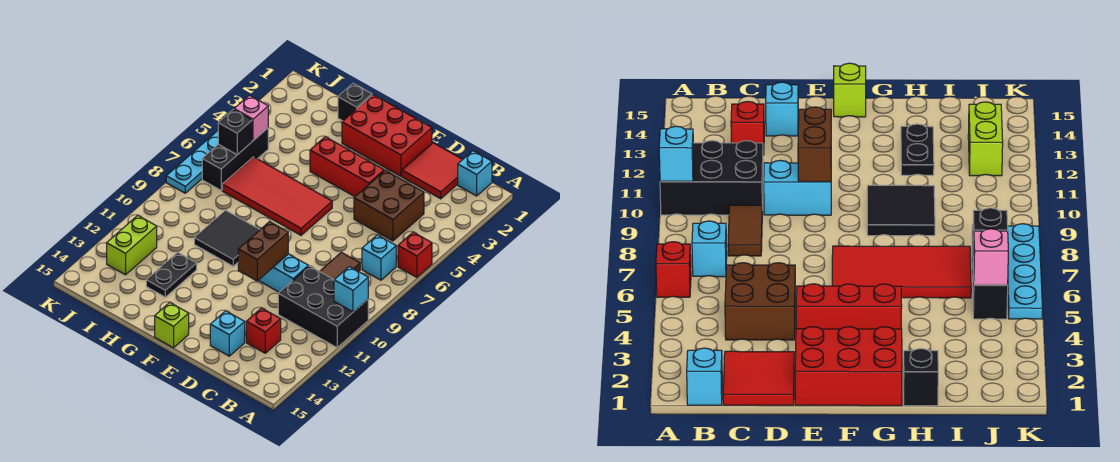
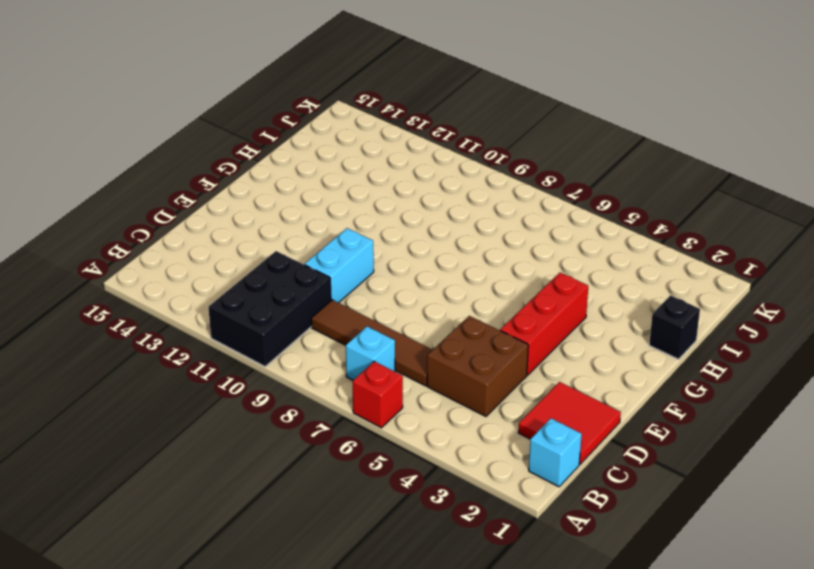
brown tile C6:C9 level 1 -> brown tile C8:C9 level 1
none -> red brick C13 level 1
none -> cyan brick D14 level 1
none -> red brick E1:G2 level 1

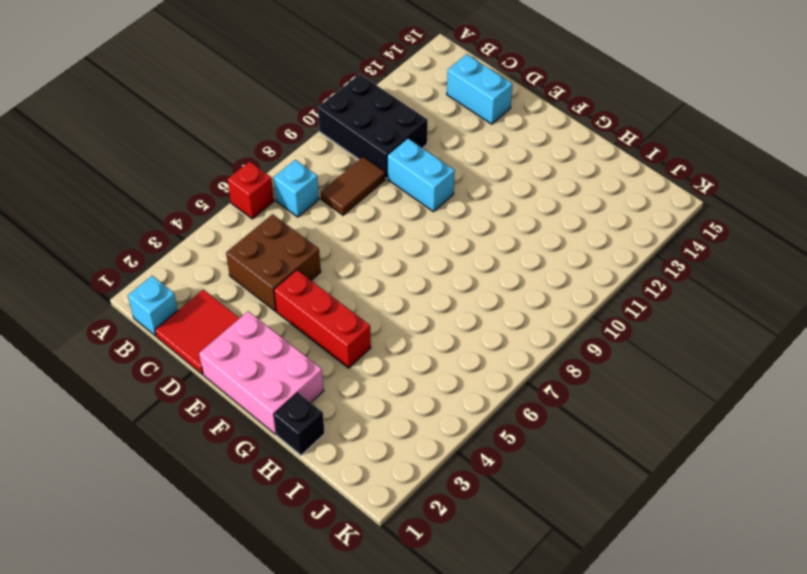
cyan brick C14:D14 level 1 -> cyan brick D14 level 1
pink brick E1:G2 level 1 -> red brick E1:G2 level 1
none -> red brick C13 level 1
none -> red tile F6:I7 level 1
none -> lime brick F15 level 1

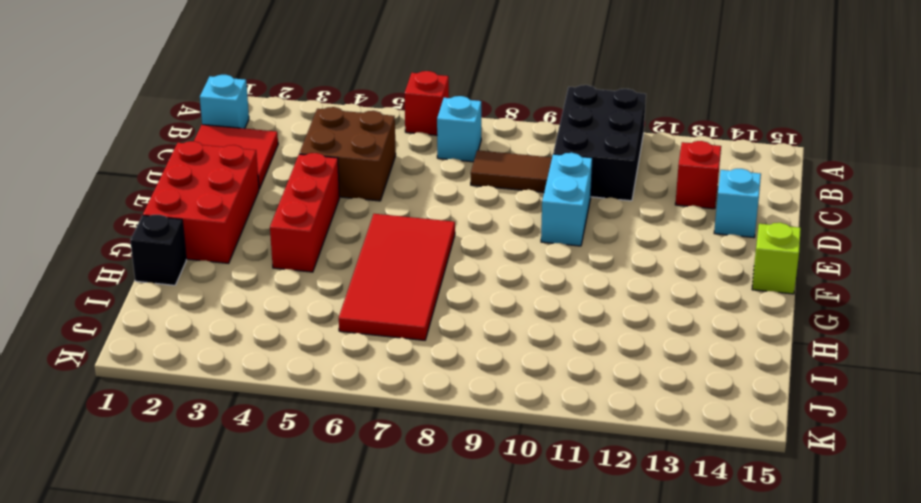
none -> black tile G9:H10 level 1
none -> black plate H12:H13 level 1
none -> black brick J5:J7 level 1

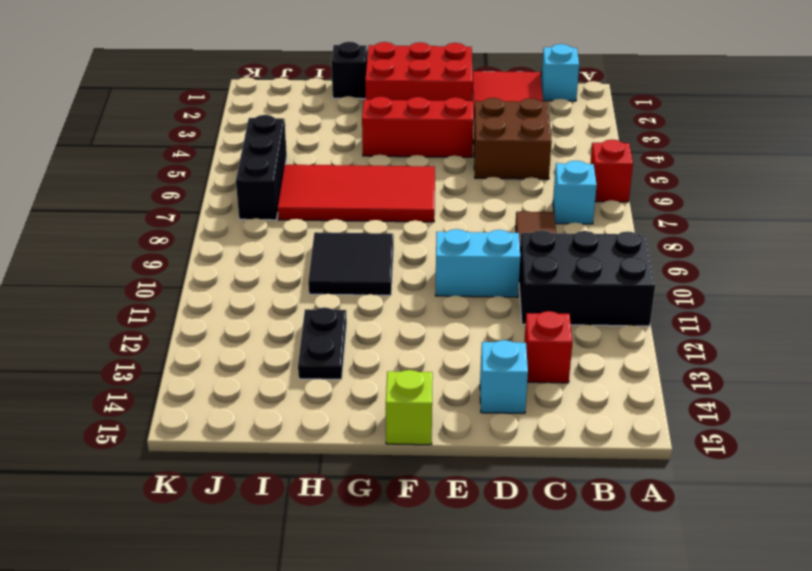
none -> lime brick J12:J13 level 1
none -> cyan plate K5:K8 level 1
none -> cyan brick A10 level 2

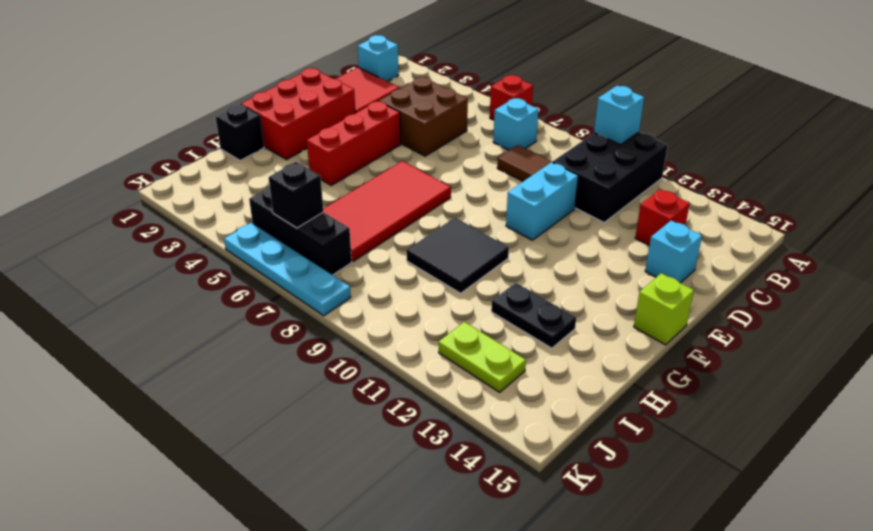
lime plate J12:J13 level 1 -> lime brick J12:J13 level 1
none -> brown brick E10:E11 level 2
none -> pink brick J5 level 2

